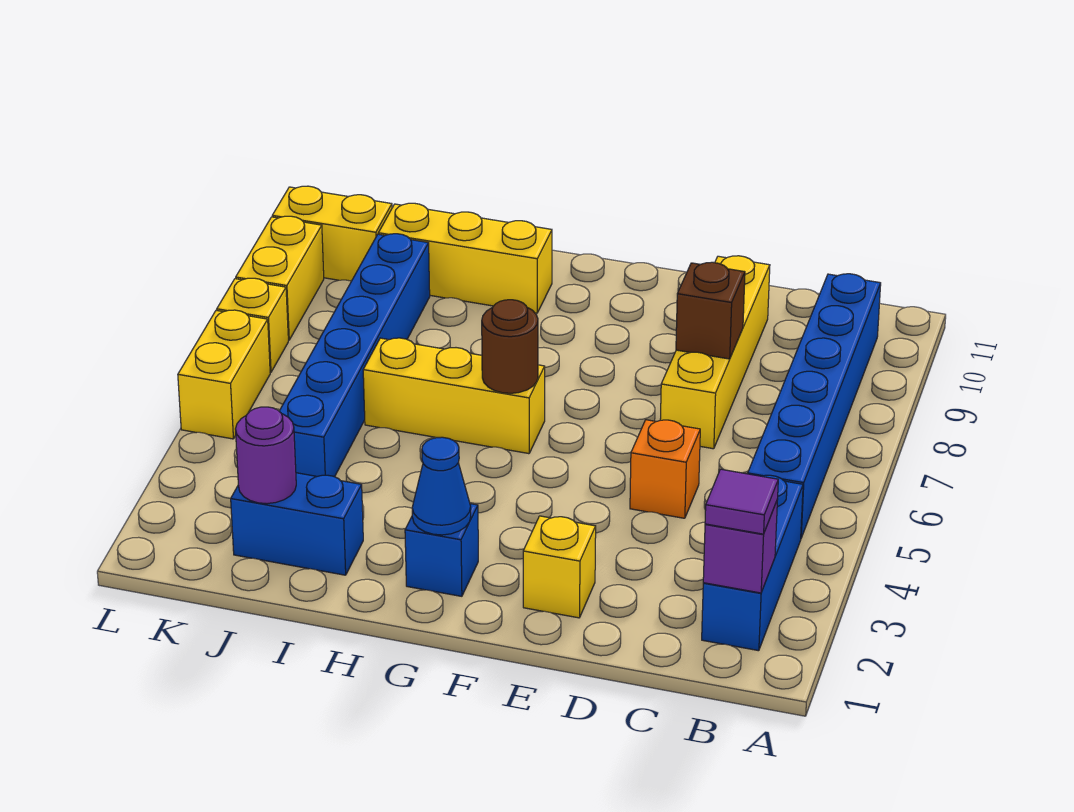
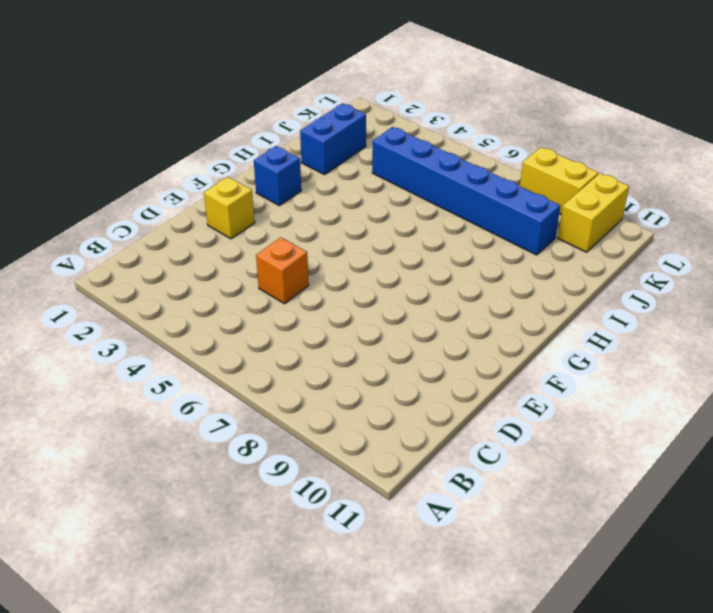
none -> blue brick B2:B4 level 1
none -> blue brick B5:B10 level 1
none -> yellow brick D7:D10 level 1

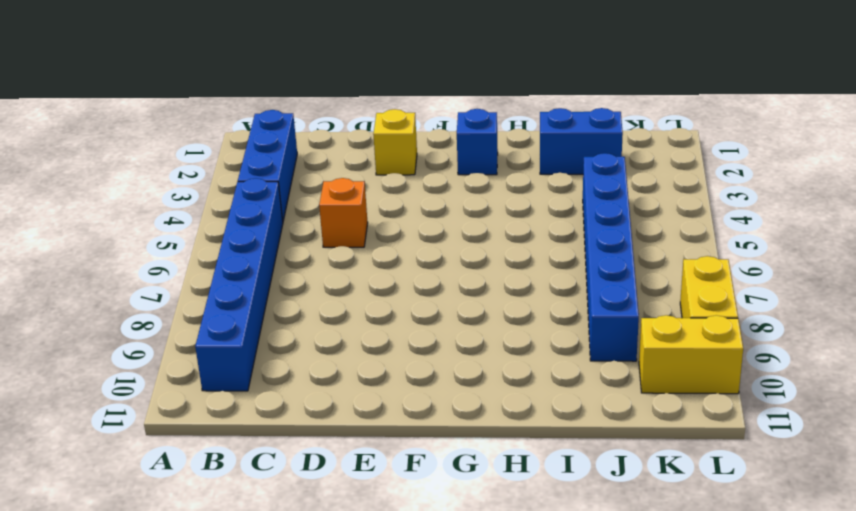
none -> yellow brick D7:D10 level 1
none -> yellow brick G6:I6 level 1
none -> yellow brick H10:J10 level 1

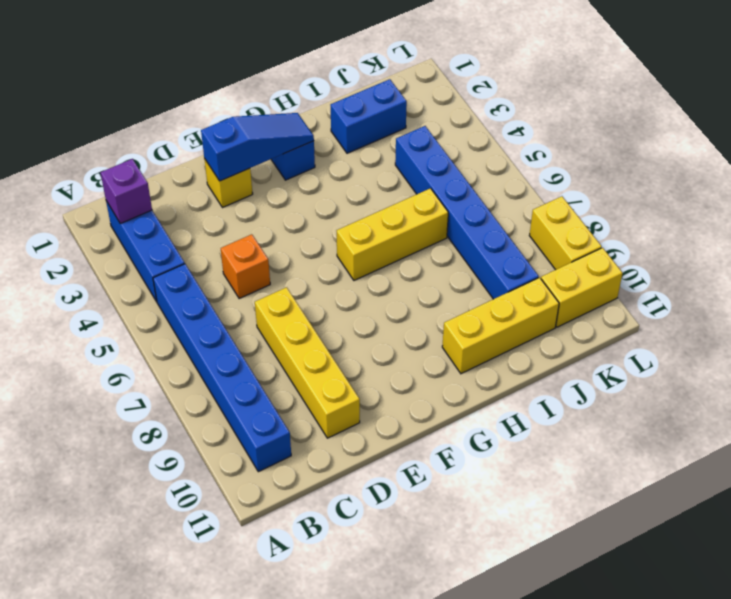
blue slope E2:G2 level 2 top E -> blue cone G2 level 2
none -> yellow brick L5:L6 level 1
none -> yellow brick L7 level 1
none -> brown brick D8 level 2

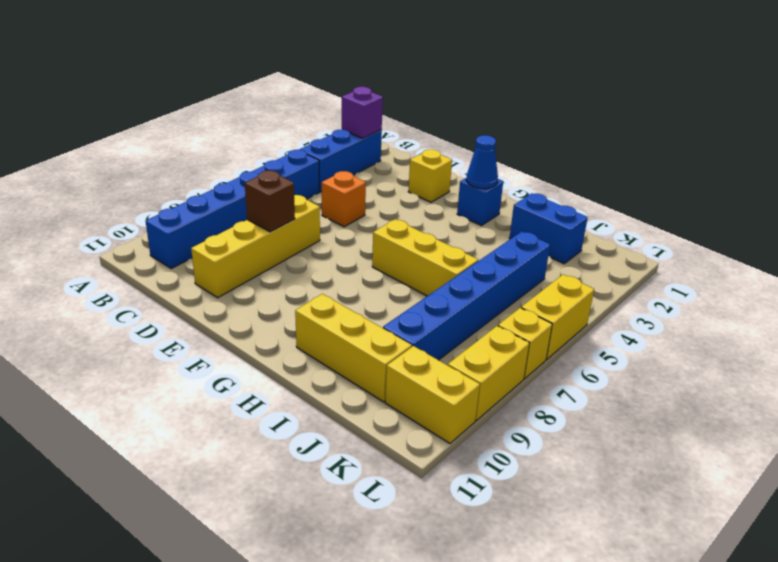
none -> brown round brick G6 level 2
none -> purple round brick J2 level 2
none -> purple tile B2 level 3

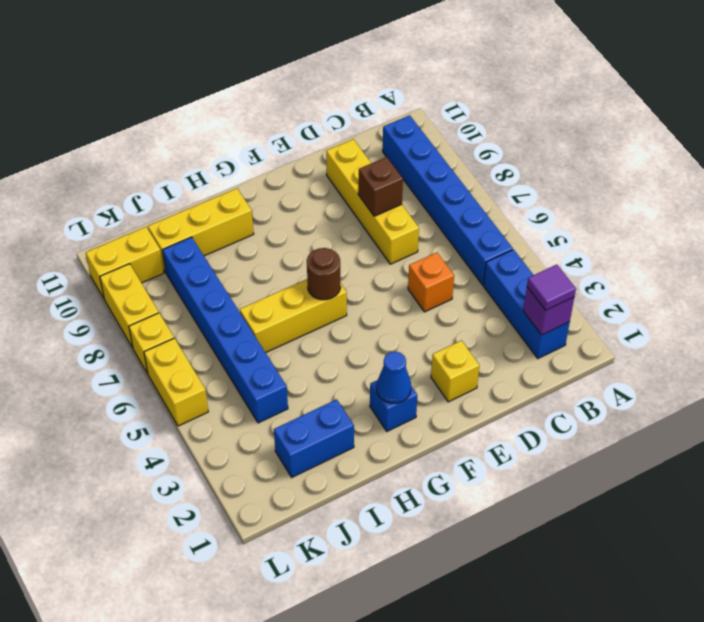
none -> purple round brick J2 level 2

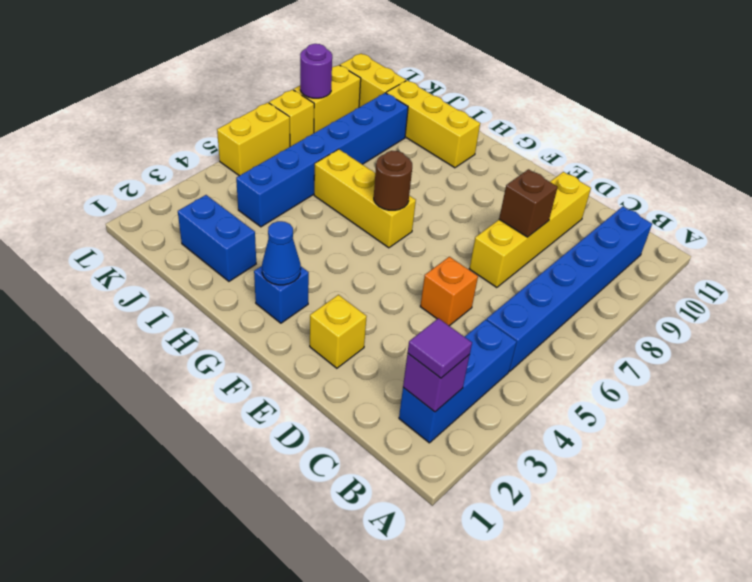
purple round brick L8 level 2 -> purple round brick J2 level 2

